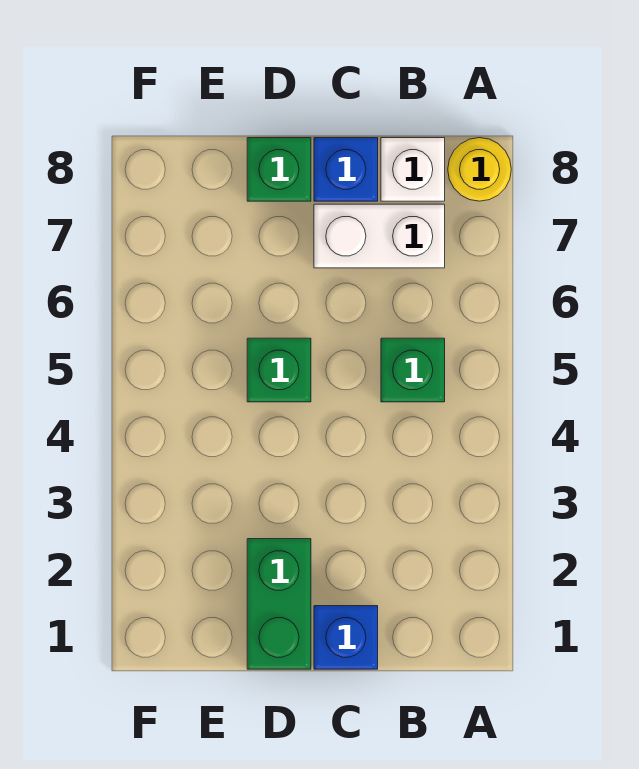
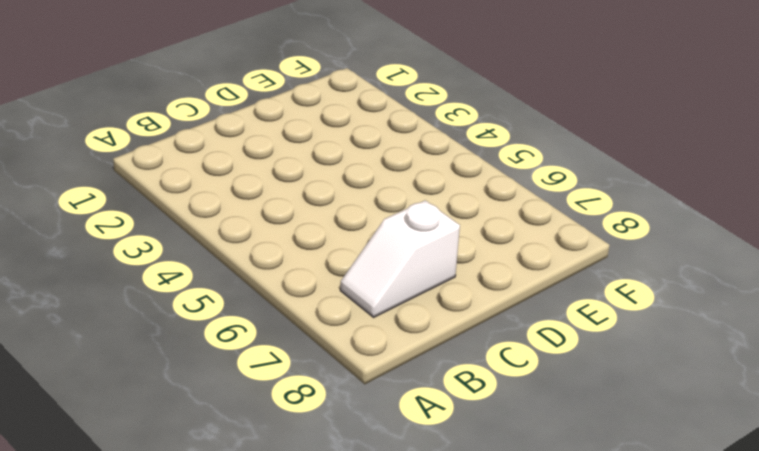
white slope B7:C7 level 1 top C -> white brick B7:C7 level 1
none -> yellow round brick A8 level 1
none -> green brick B5 level 1

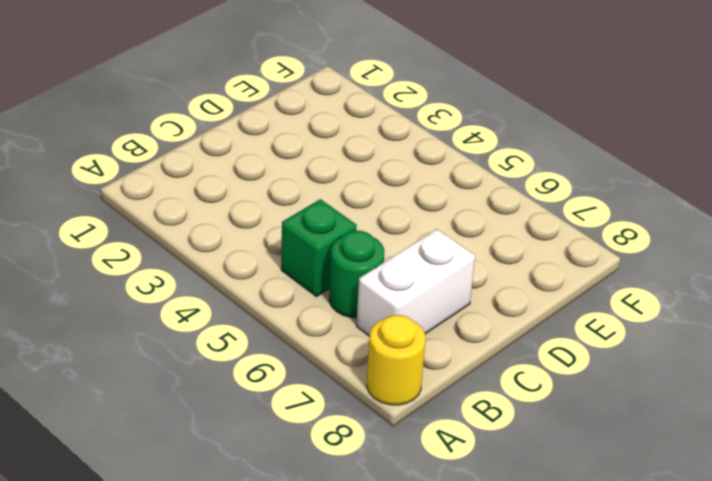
green round brick B6 level 1 -> none
none -> white brick B8 level 1
none -> blue brick C1 level 1

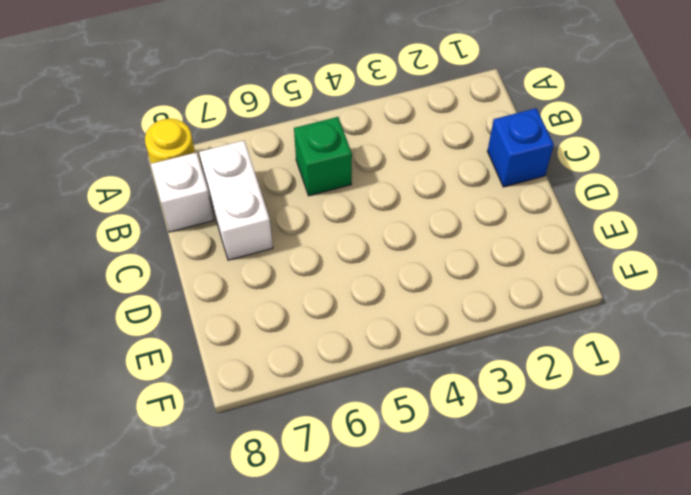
none -> blue brick C8 level 1
none -> green brick D1:D2 level 1

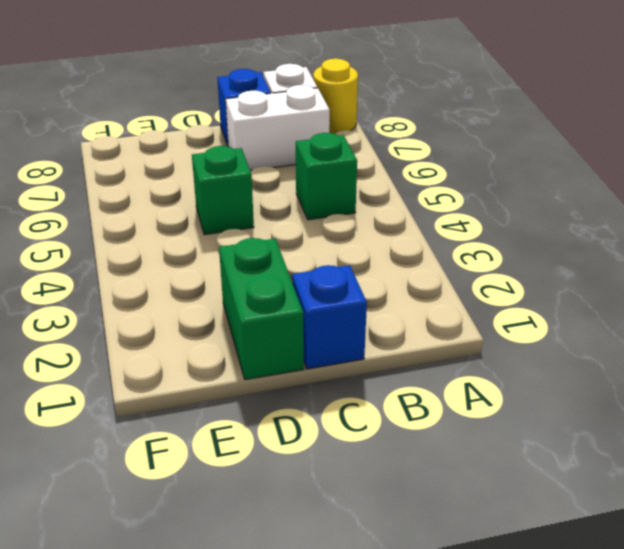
none -> green brick D8 level 1

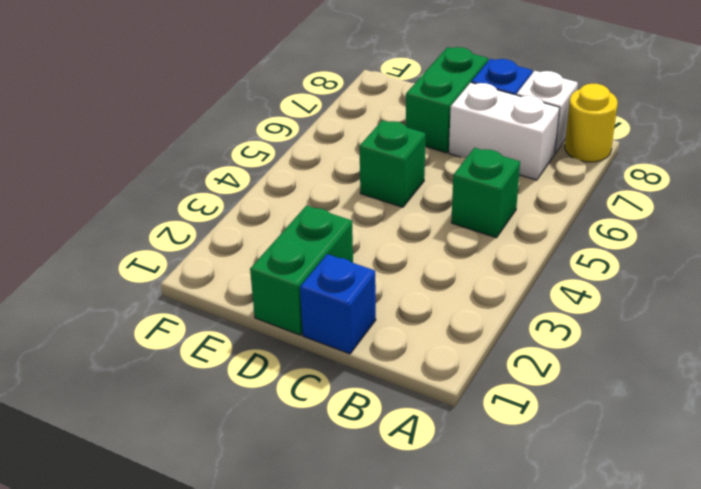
green brick D7:D8 level 1 -> green brick D8 level 1

